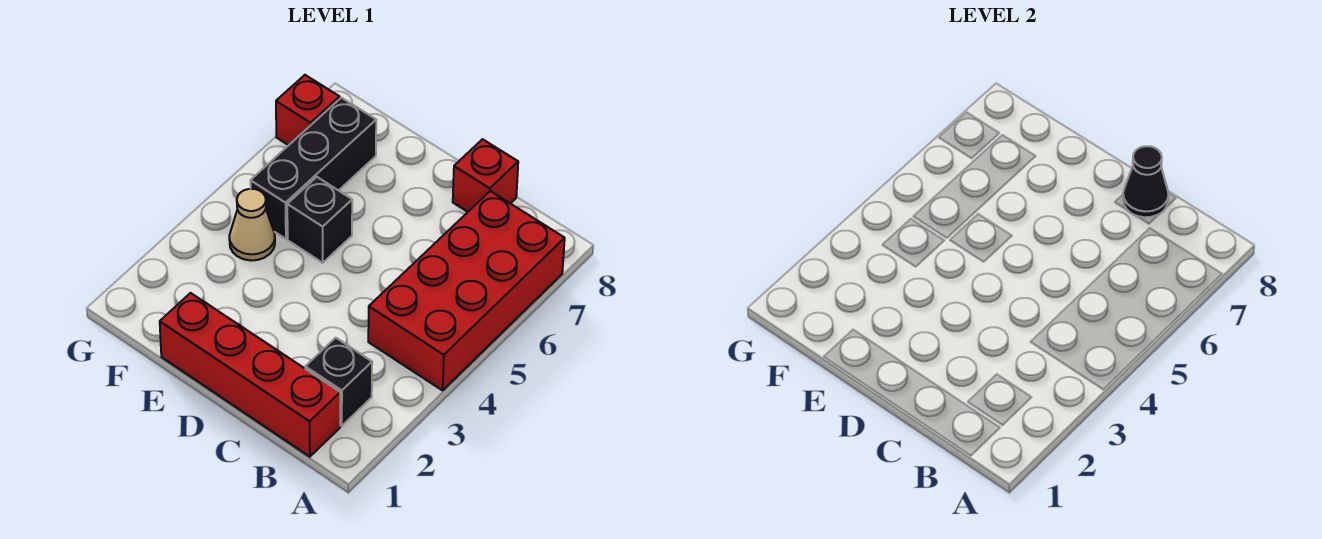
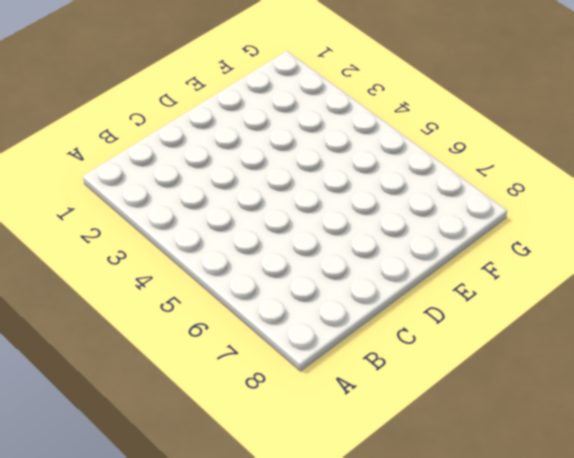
none -> red brick A4:B7 level 1
none -> red brick B1:E1 level 1

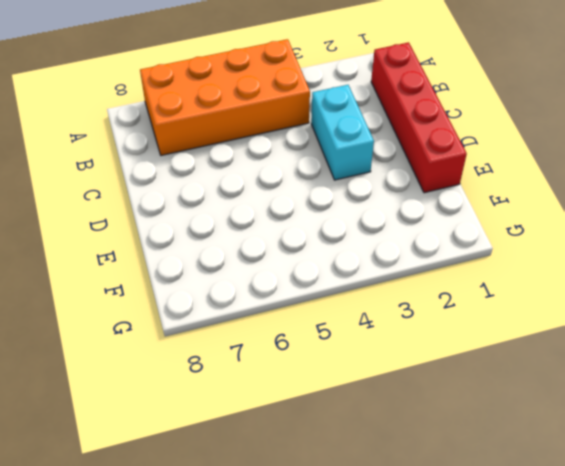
orange brick A4:B7 level 1 -> red brick A4:B7 level 1
cyan brick C3:D3 level 1 -> none
none -> black brick B2 level 1
none -> red brick C8 level 1

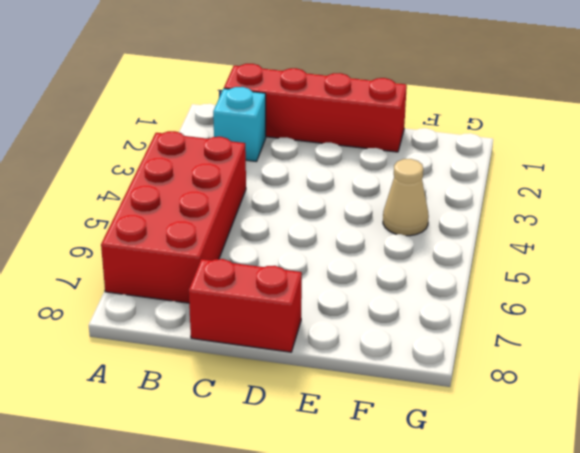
cyan brick B2 level 1 -> black brick B2 level 1
red brick C8:D8 level 1 -> red brick C8 level 1
none -> black brick E5 level 1
none -> black brick F5:F7 level 1

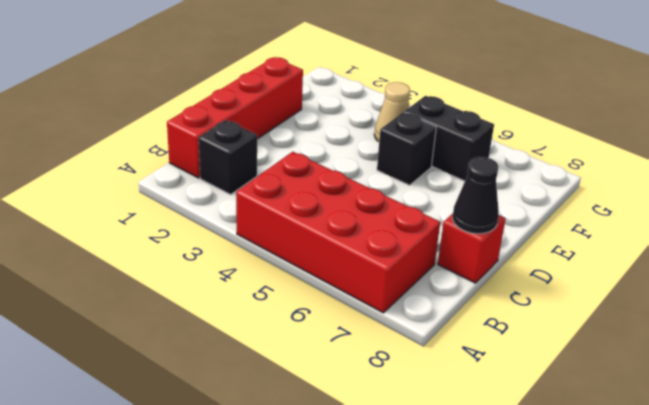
black brick F5:F6 level 1 -> black brick F5:F7 level 1
none -> red brick G7 level 1

